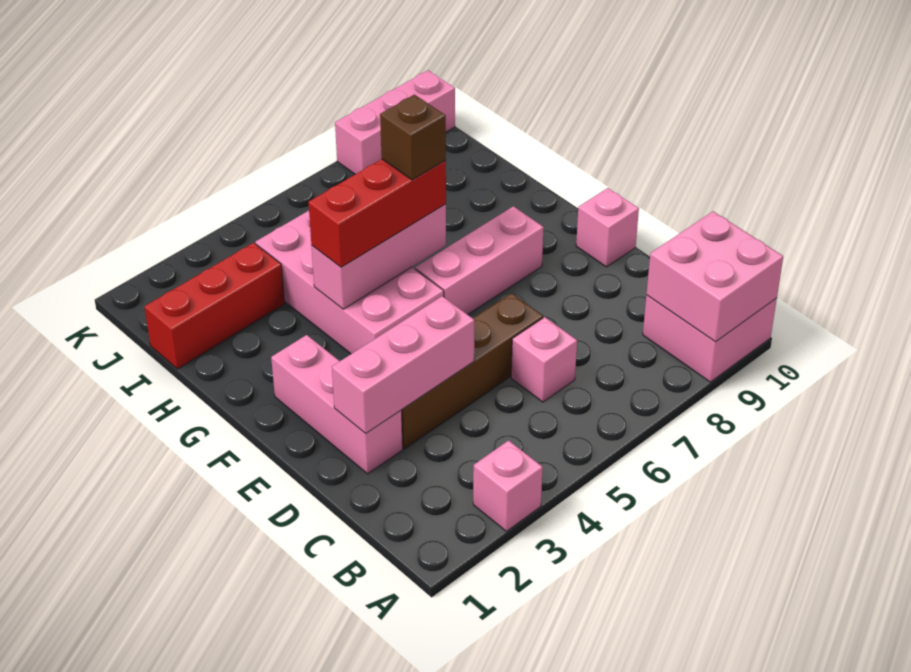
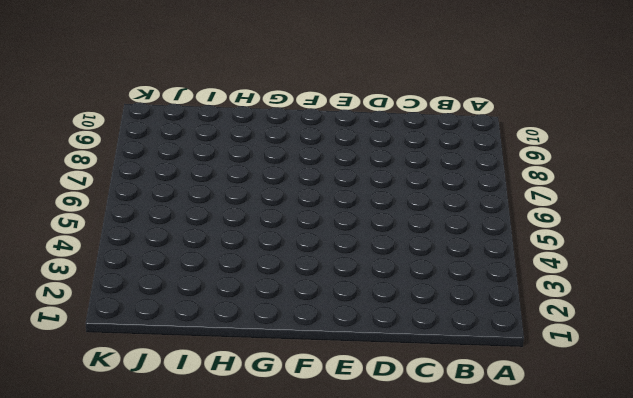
none -> pink brick A3 level 1
none -> pink brick A9:B10 level 1
none -> pink brick C6 level 1

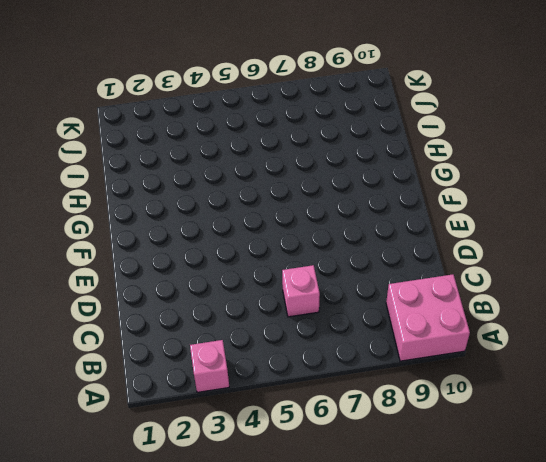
none -> pink brick D2:F2 level 1
none -> brown brick D3:D6 level 1
none -> pink brick E10 level 1

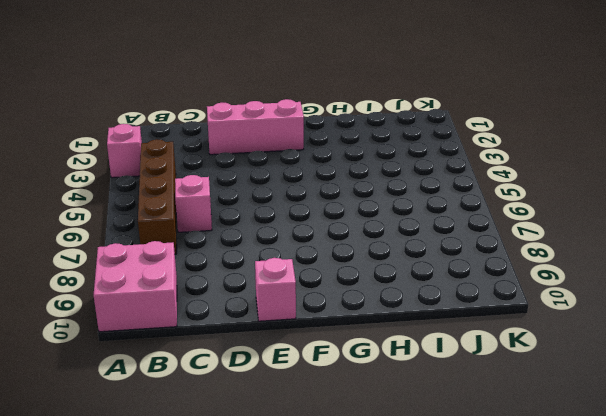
brown brick B4:B7 level 1 -> brown brick D3:D6 level 1
none -> pink brick F4:I5 level 1
none -> pink brick F6:F8 level 1
none -> red brick I1:I3 level 1

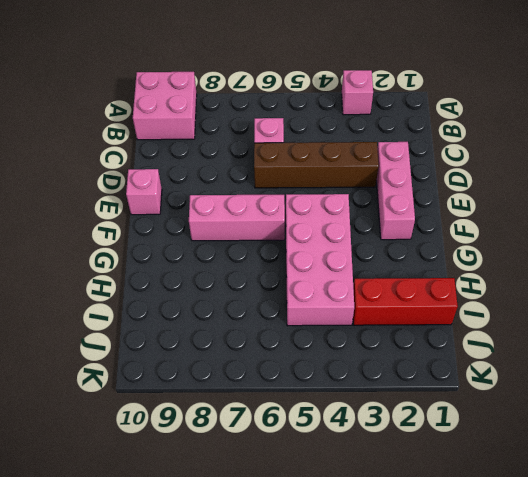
none -> pink brick K8:K10 level 1
none -> pink brick A9:B10 level 2
none -> pink brick D2:D4 level 2

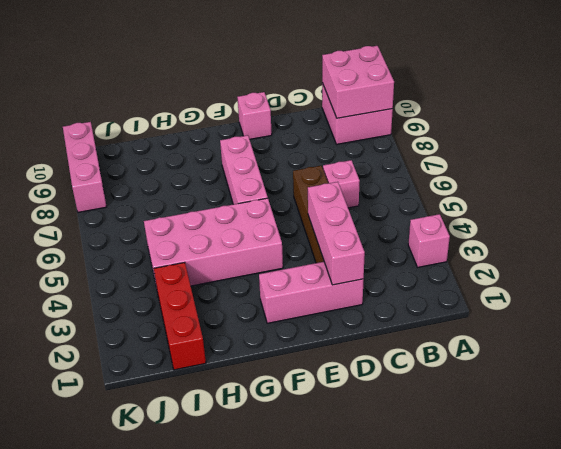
none -> pink brick G4:G6 level 2
none -> red brick G4:G6 level 3
none -> brown brick G6 level 4

